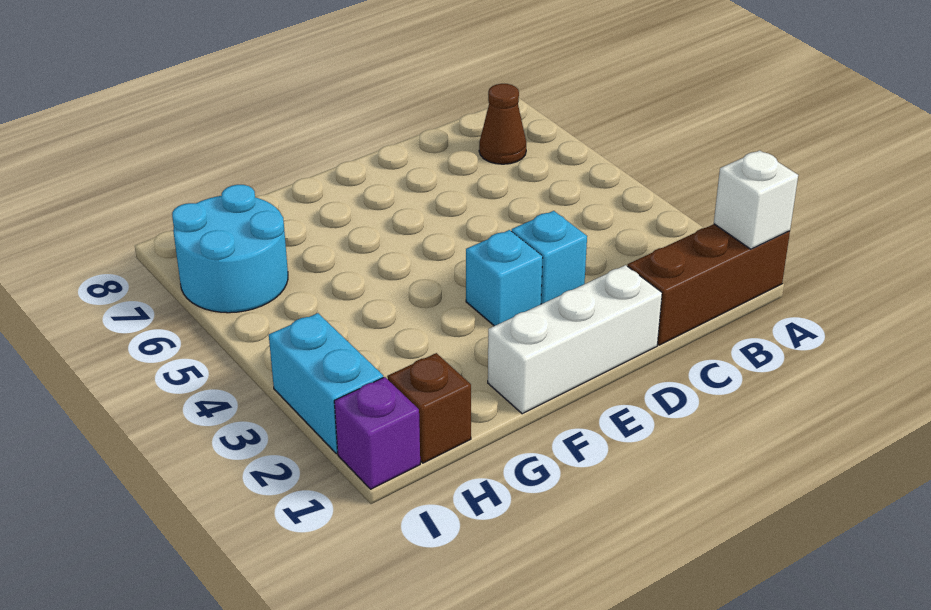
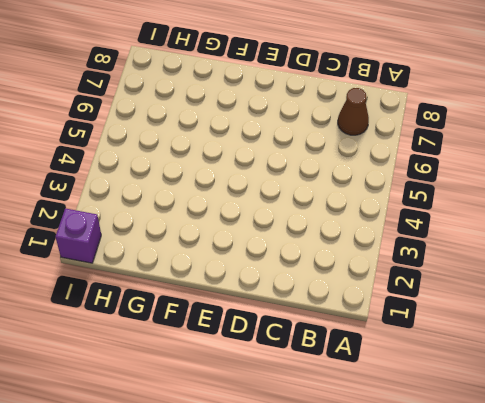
none -> brown brick A1:C1 level 1
none -> white brick D1:F1 level 1

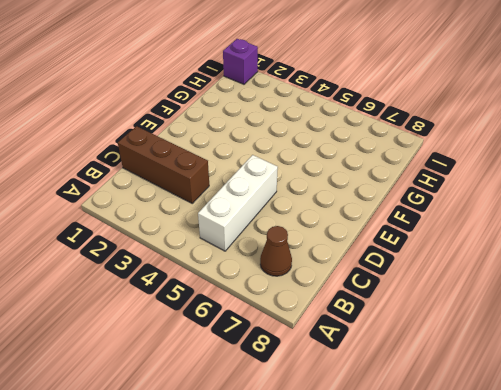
white brick B5:D5 level 1 -> white brick D1:F1 level 1
brown brick C1:C3 level 1 -> brown brick A1:C1 level 1
none -> cyan brick D3 level 1
none -> cyan brick E3 level 1

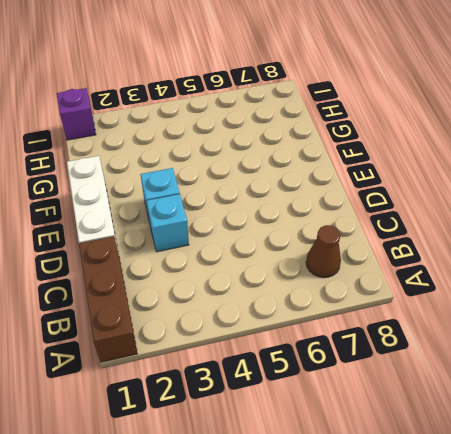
none -> brown brick H1 level 1
none -> cyan round brick H6:I7 level 1

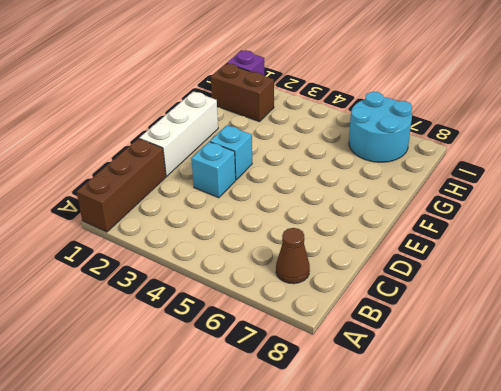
brown brick H1:H2 level 1 -> brown brick H1 level 1
none -> cyan brick I2:I3 level 1
none -> white brick A1 level 2

